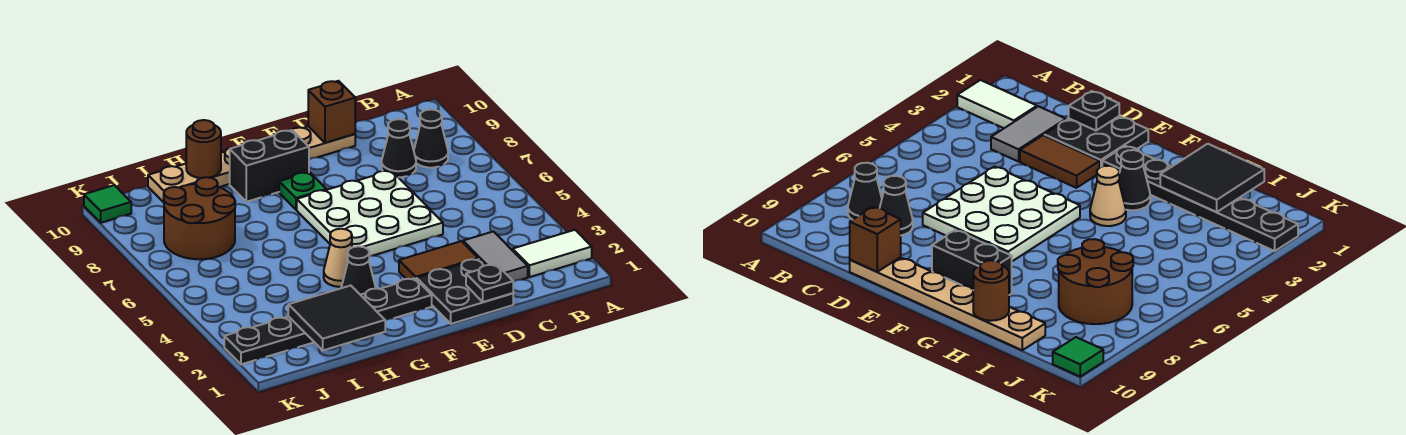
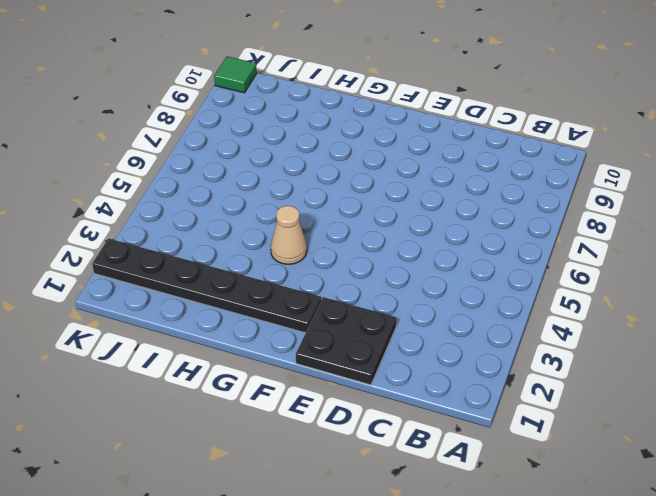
none -> white tile A2:B2 level 1
none -> black cone B8 level 1
none -> grey tile C2:C3 level 1

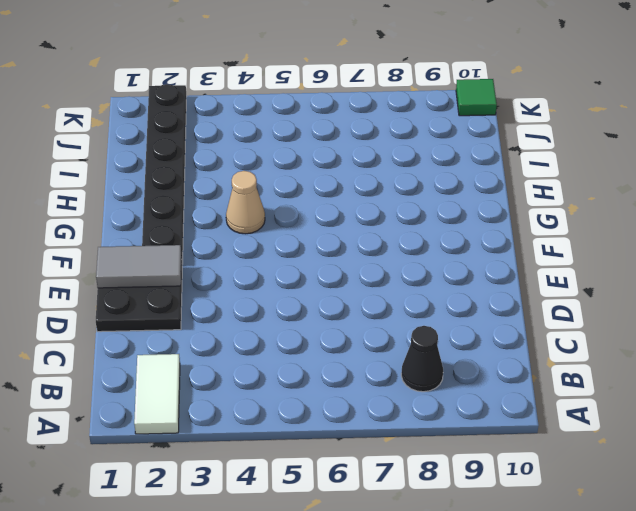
grey tile E1:E2 level 2 -> grey tile C2:C3 level 1
none -> black cone C8 level 1
none -> brown tile D3:E3 level 1
none -> white plate D5:F7 level 1

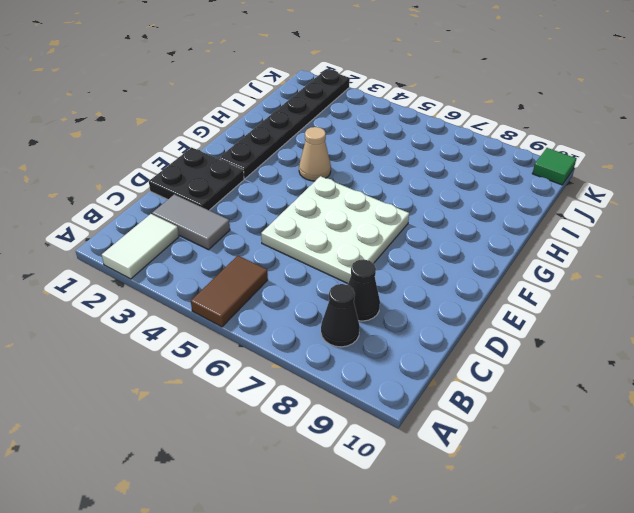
brown tile A5:B5 level 1 -> brown tile D3:E3 level 1
none -> tan plate D10:I10 level 1
none -> green plate F8 level 1
none -> black brick F9:G9 level 1

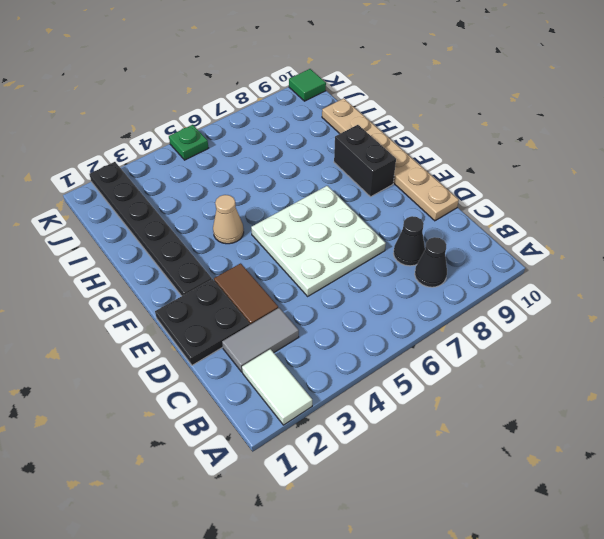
green plate K5 level 1 -> green plate F8 level 1
none -> black cone G3 level 1
none -> brown round brick I7:J8 level 1
none -> black plate D1 level 2

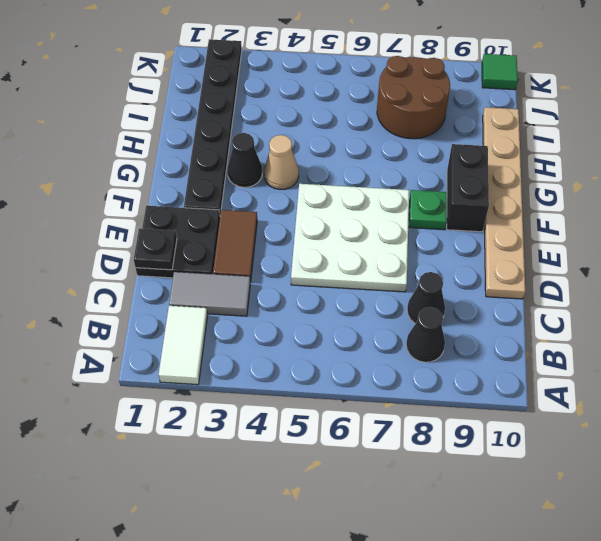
none -> brown brick D10 level 2
none -> black tile H1:I2 level 2
none -> brown round brick H10 level 2

